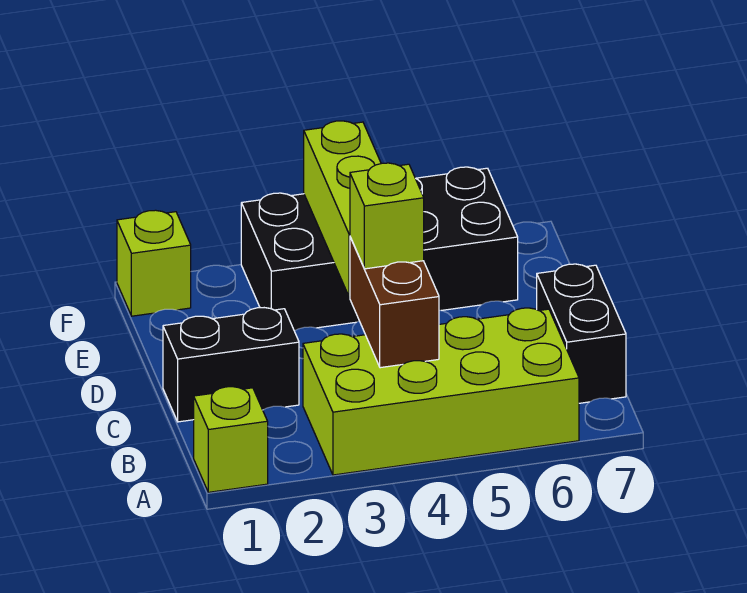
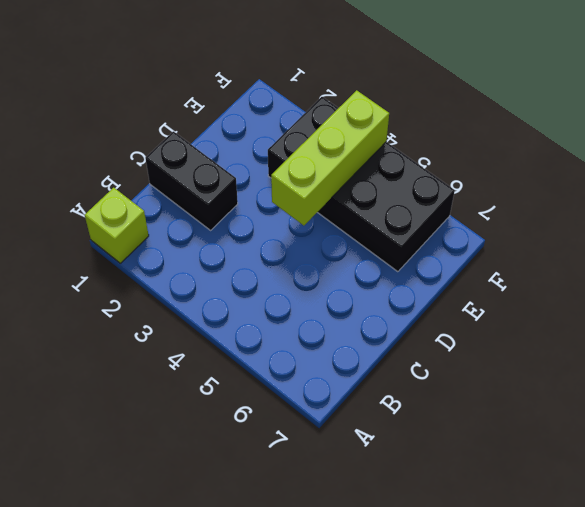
none -> lime brick A3:B6 level 1
none -> black brick B7:C7 level 1

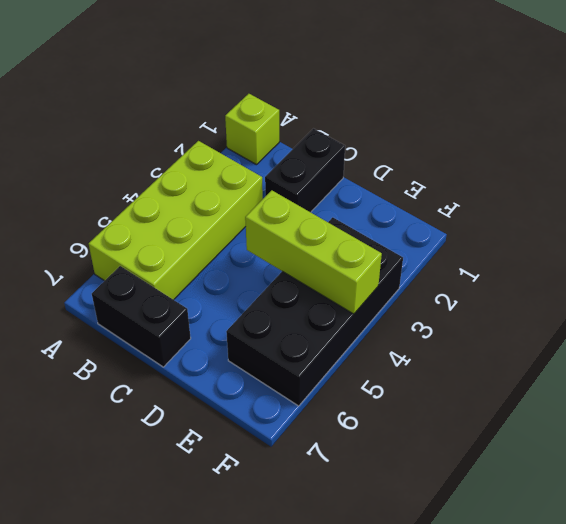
none -> lime brick F1 level 1
none -> brown brick B4:C4 level 2

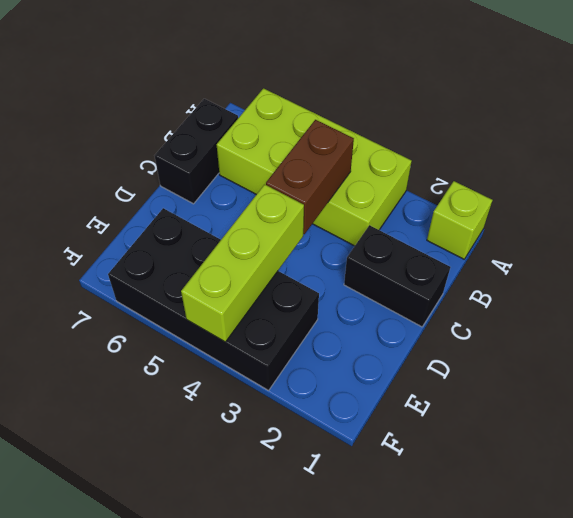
none -> lime brick F1 level 1
none -> lime brick C4 level 3

